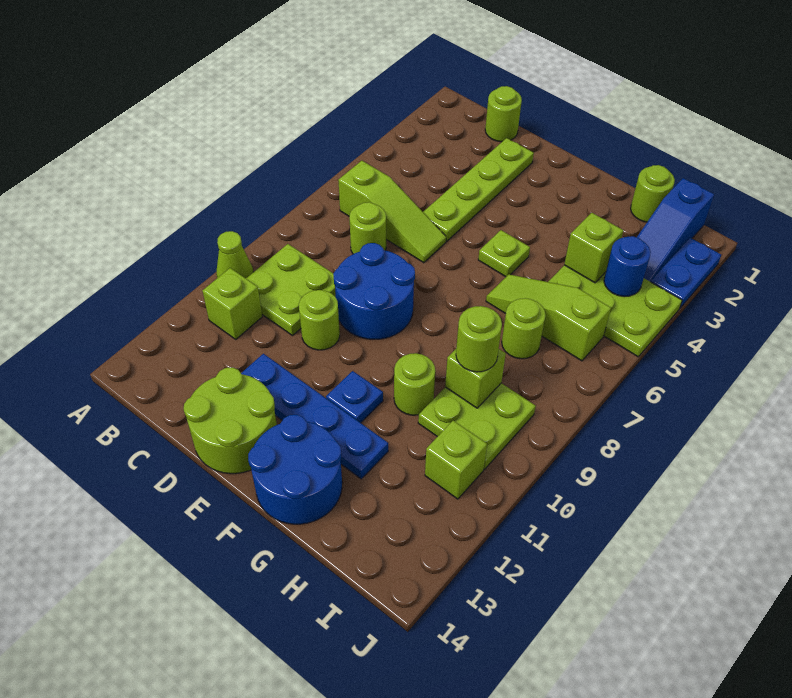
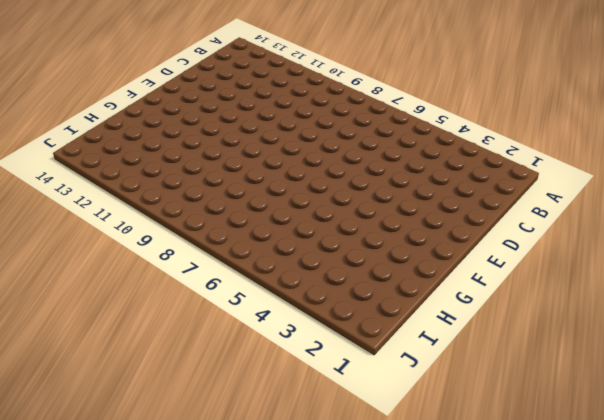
none -> lime cone A10 level 1
none -> lime slope B6:D6 level 1 top B
none -> lime plate B9:C10 level 1

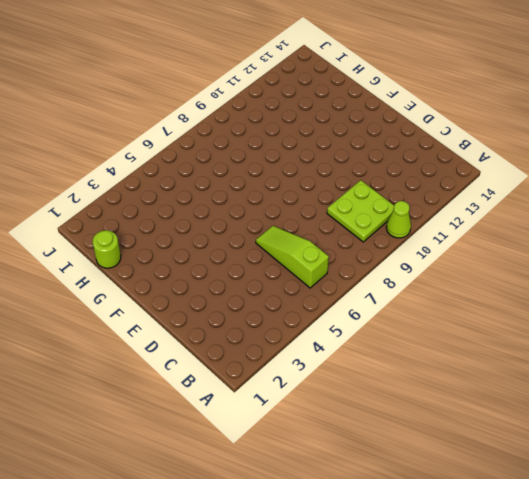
none -> lime brick B11 level 1
none -> lime round brick C1 level 1
none -> lime round brick C7 level 1

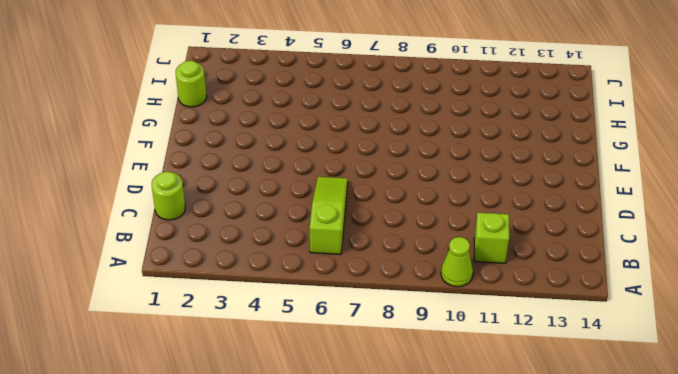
none -> lime plate B9:C10 level 1
none -> lime round brick C7 level 1
none -> lime plate D2:D5 level 1

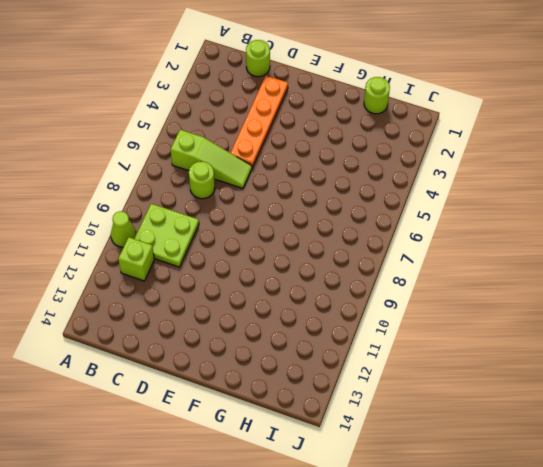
orange plate D2:D5 level 1 -> lime plate D2:D5 level 1
none -> blue round brick D8:E9 level 1
none -> lime round brick D10 level 1
none -> blue plate D12:G12 level 1

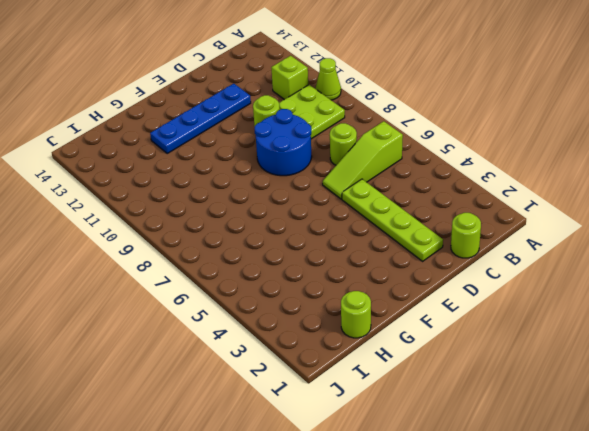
none -> lime round brick D13:E14 level 1
none -> lime plate F5 level 1
none -> blue plate F11 level 1

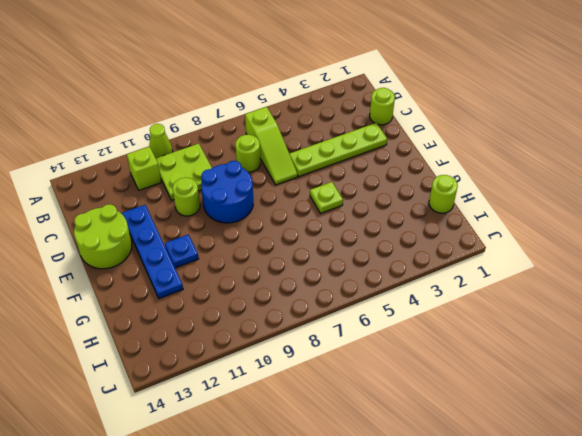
none -> blue round brick F13:G14 level 1
none -> lime slope G6:I6 level 1 top I
none -> lime round brick G10 level 1

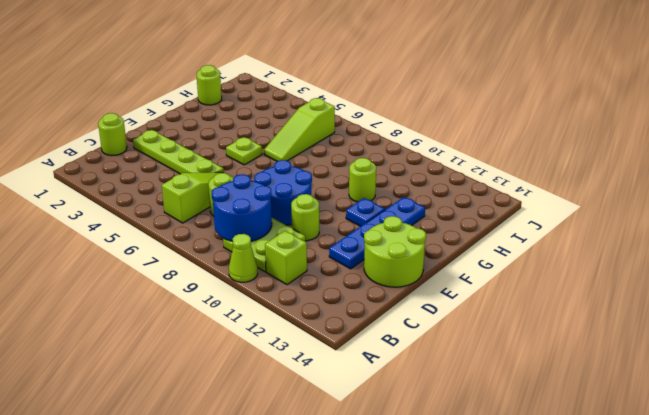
blue round brick B8:C9 level 2 -> blue round brick F13:G14 level 1
none -> lime plate H4:J5 level 1
none -> lime round brick H7 level 1
none -> lime plate H9:I10 level 1

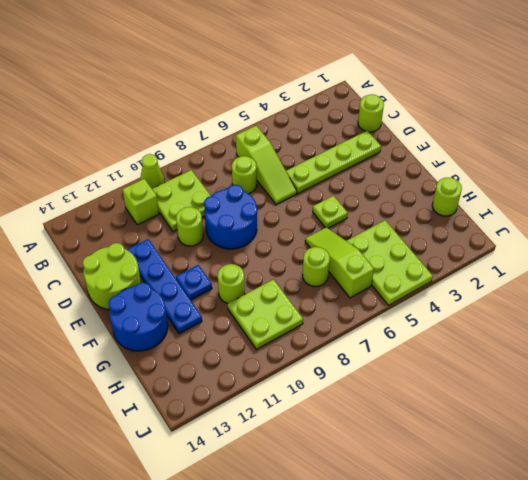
none -> blue slope I1:I3 level 1 top 1
none -> lime brick I11 level 1
none -> blue plate J2:J3 level 1

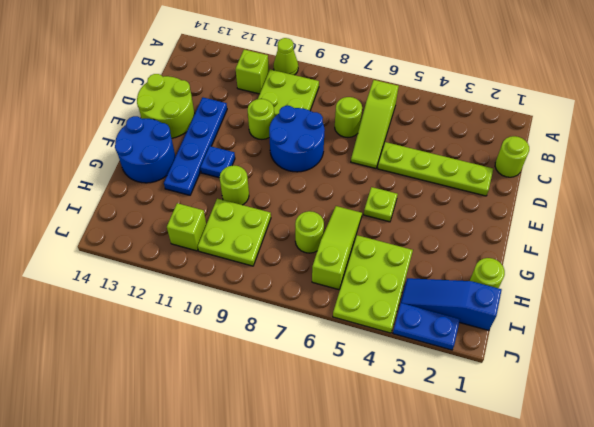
none -> lime brick H4 level 2
none -> lime brick H9 level 2
none -> blue round brick I4 level 2

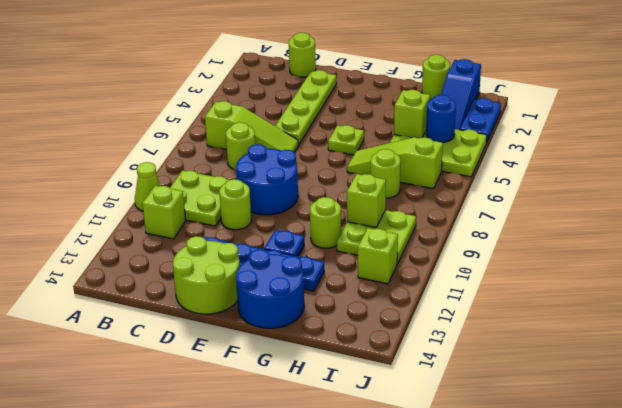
none -> lime round brick H9 level 3

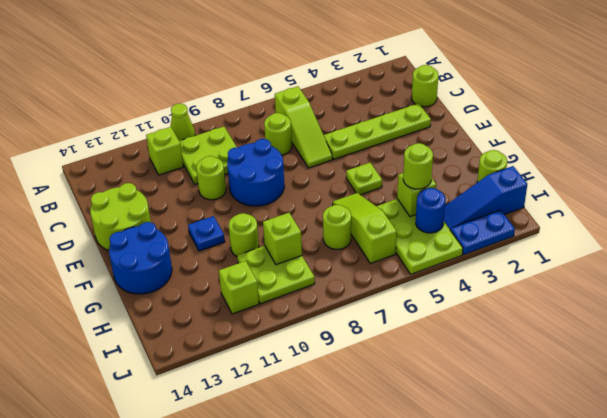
lime round brick H4 level 3 -> lime round brick H9 level 3
none -> blue plate D12:G12 level 1

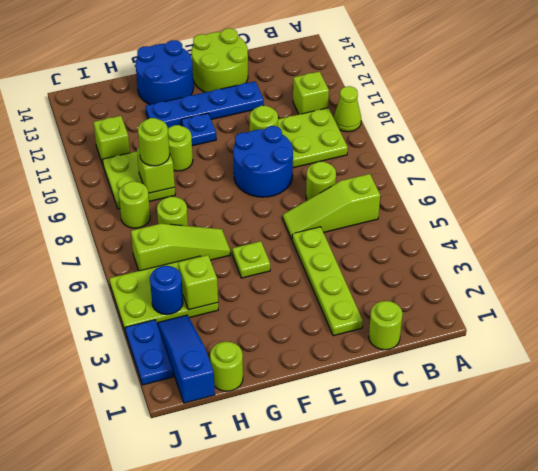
lime round brick I8 level 1 -> none

